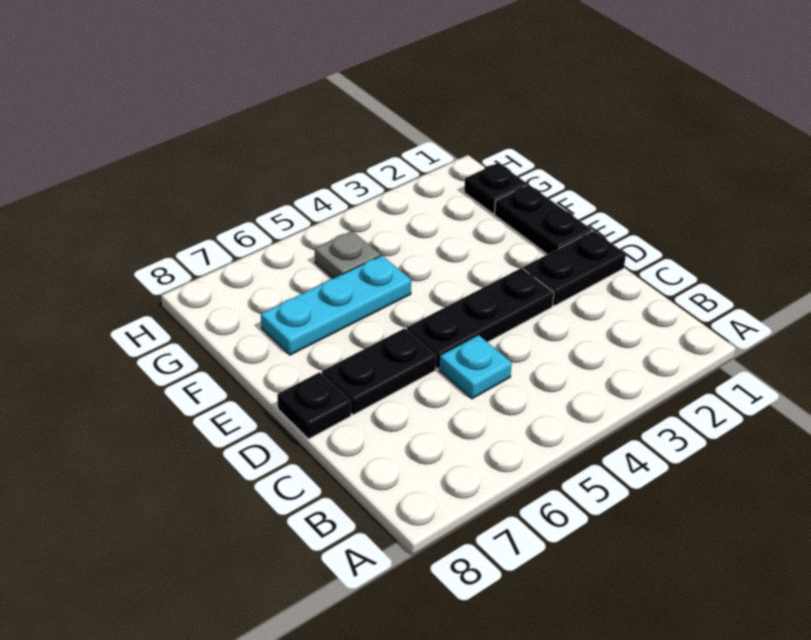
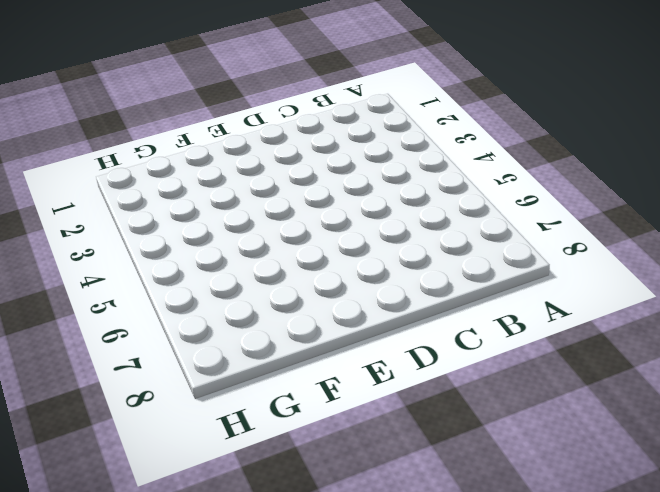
none -> cyan plate C5 level 1
none -> black plate D1:D2 level 1

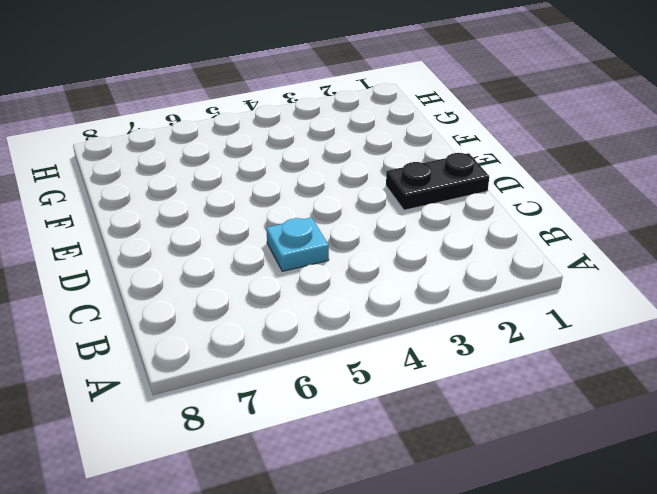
none -> black plate D3:D5 level 1
none -> black plate D6:D7 level 1

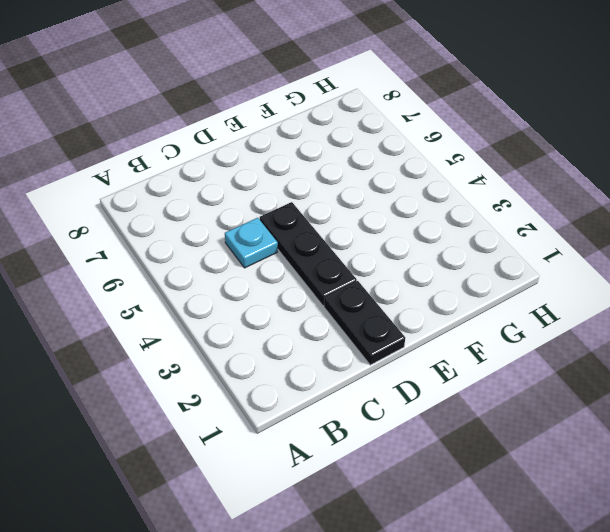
none -> black plate D6:D7 level 1
none -> black plate D8 level 1

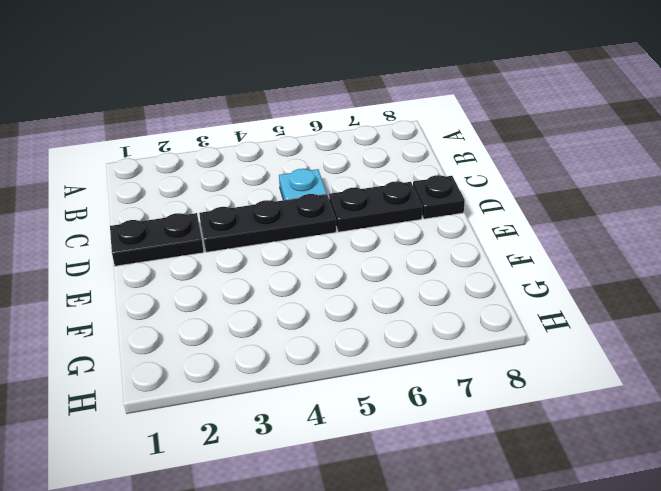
none -> black plate E1:F1 level 1
none -> cyan plate F5:F7 level 1

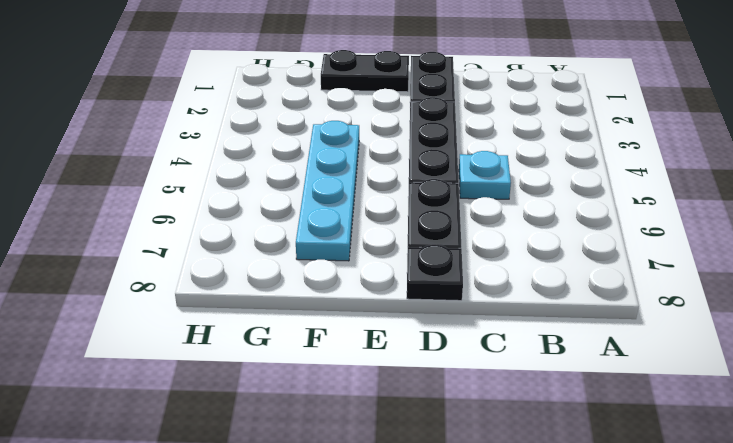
cyan plate F4:F7 level 1 -> cyan plate F5:F7 level 1
none -> black plate G1 level 1
none -> grey plate G5 level 1

